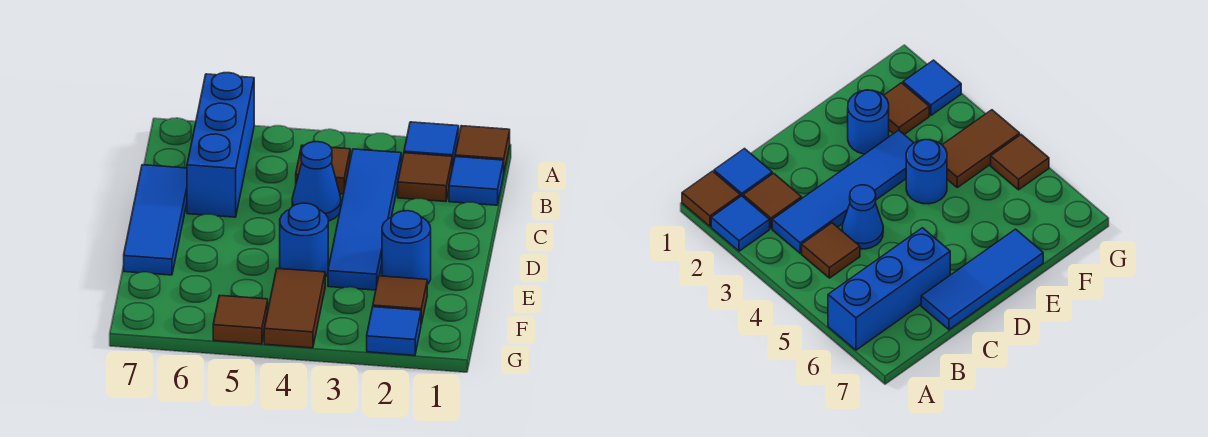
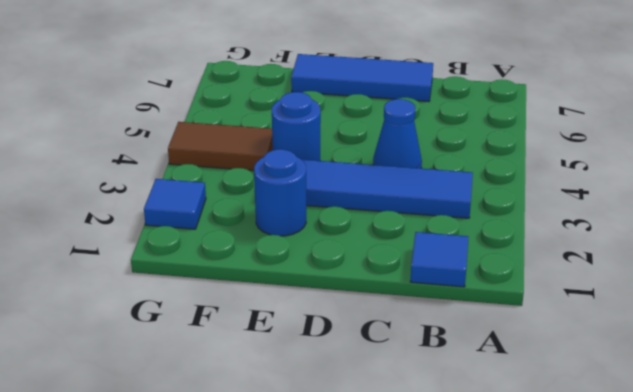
none -> brown tile A1 level 1
none -> blue tile A2 level 1
none -> blue brick A6:C6 level 1

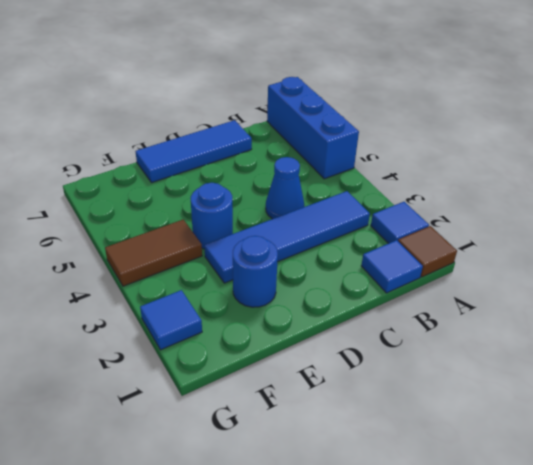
blue brick A5:A7 level 1 -> blue brick A6:C6 level 1
none -> brown tile B2 level 1
none -> brown tile B4 level 1
none -> brown tile F2 level 1

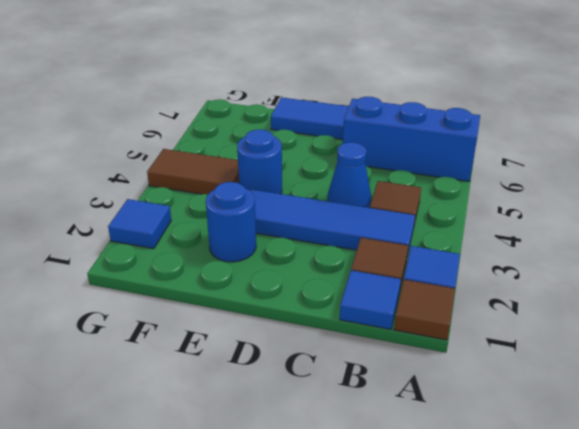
none -> brown tile F2 level 1
none -> brown tile G5 level 1

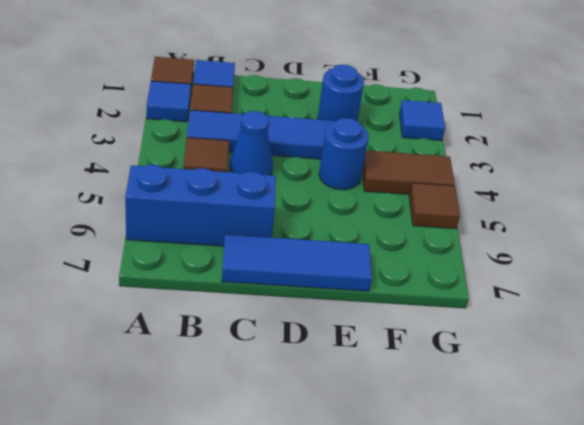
none -> brown tile F2 level 1

